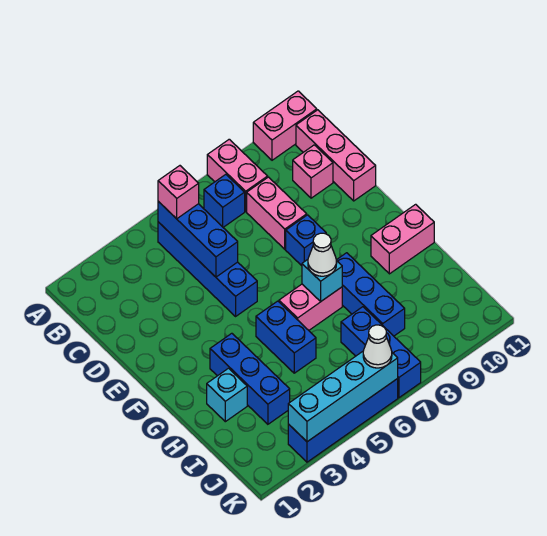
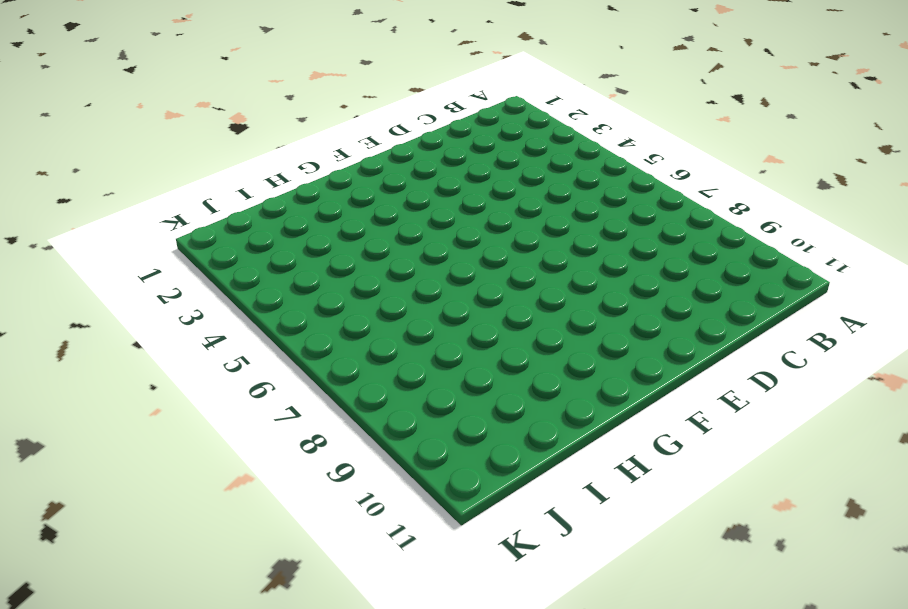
none -> pink brick A8:B8 level 1
none -> pink brick A10:A11 level 1
none -> blue brick B5:E5 level 1

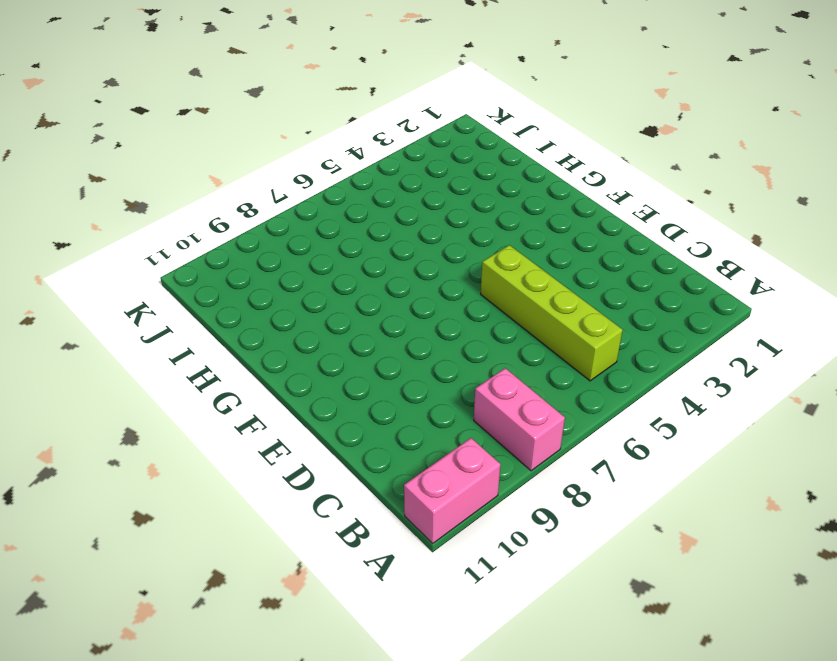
lime brick B5:E5 level 1 -> blue brick B5:E5 level 1
none -> blue brick B7 level 1
none -> pink brick B11:D11 level 1
none -> pink brick C8:D8 level 1

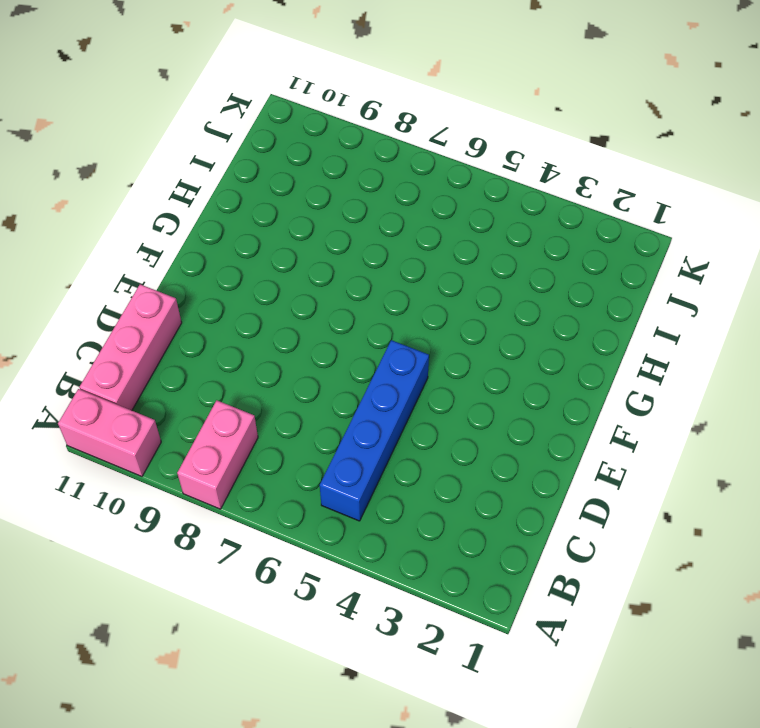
none -> blue brick B7 level 1
none -> pink brick C8:D8 level 1
none -> pink brick C10 level 1

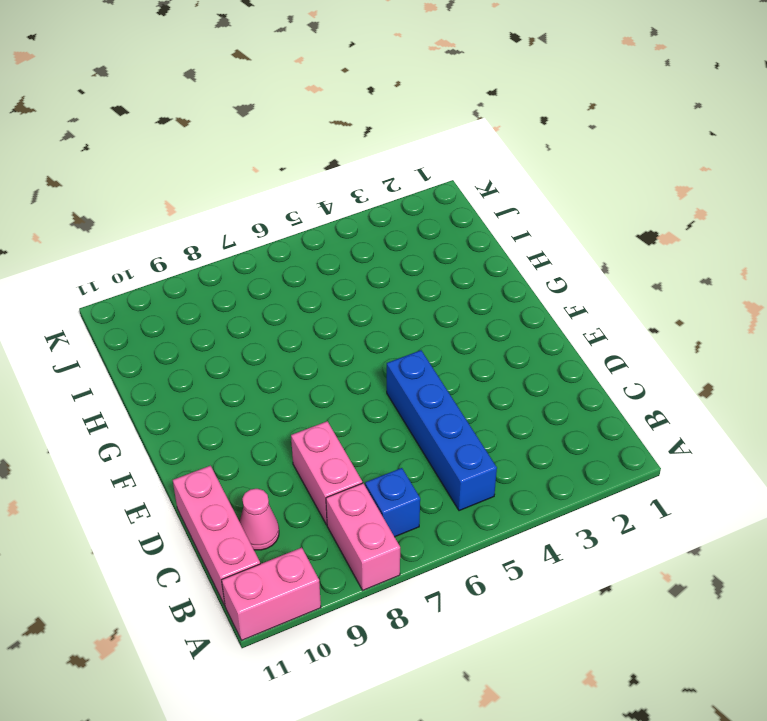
pink cone C10 level 1 -> pink brick C10 level 1
none -> blue brick E8 level 1
none -> blue brick G3:I3 level 1
none -> blue brick G5:H5 level 1

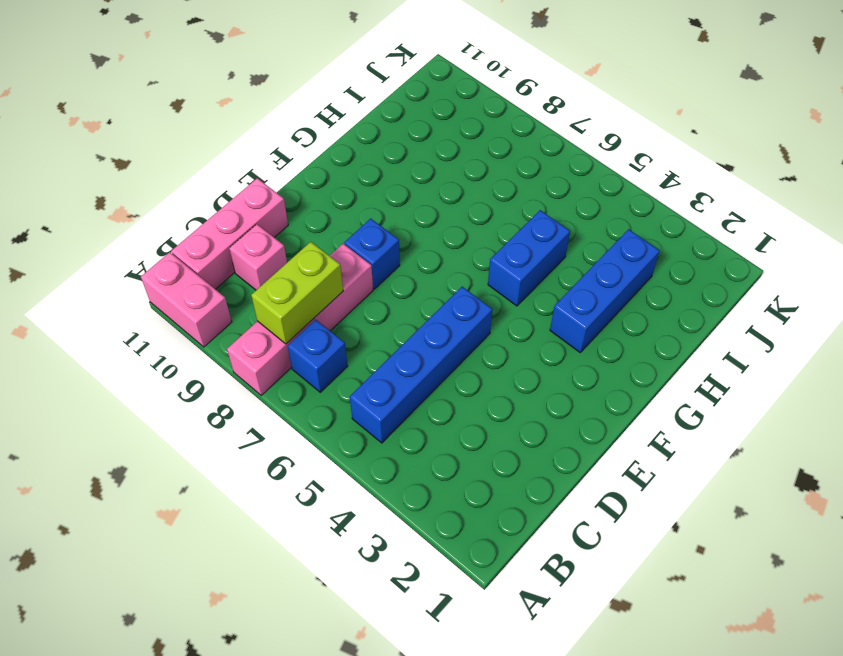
lime brick B8:C8 level 2 -> none
none -> pink brick G6:G7 level 1
none -> blue brick G8:I8 level 1
none -> pink brick G10:G11 level 1

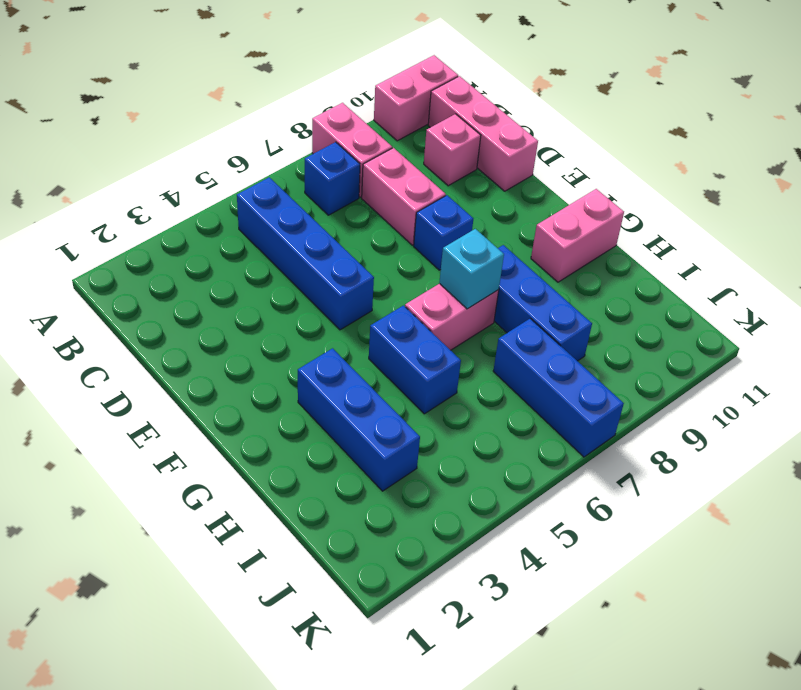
none -> cyan brick H2 level 1
none -> blue brick K3:K6 level 1
none -> blue brick B5:D5 level 2

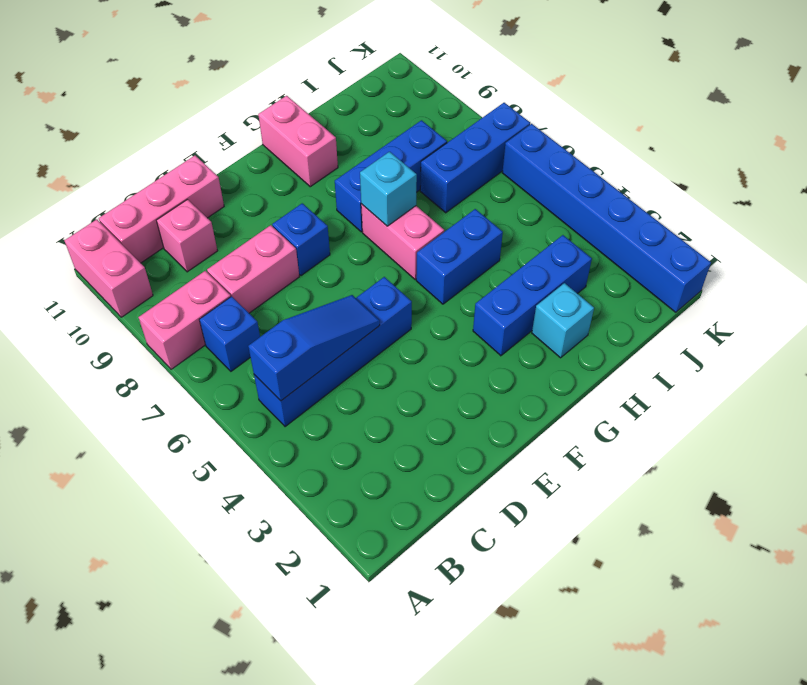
blue slope B5:D5 level 2 top B -> blue brick B5:D5 level 2
blue brick K1:K6 level 1 -> blue brick K3:K6 level 1
none -> cyan brick K3:K6 level 2
none -> pink brick B5 level 3
none -> white cone G7 level 3

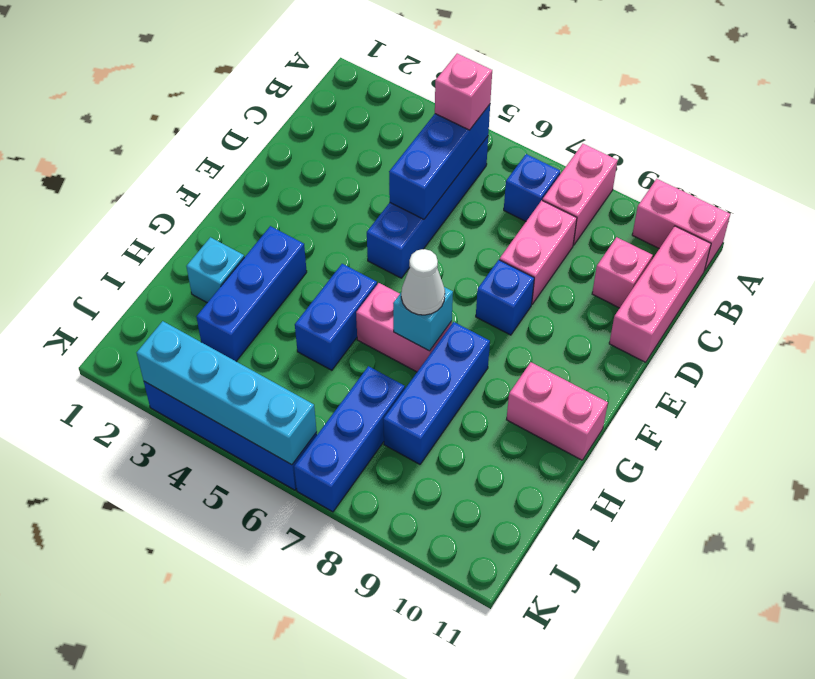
none -> white cone K6 level 3

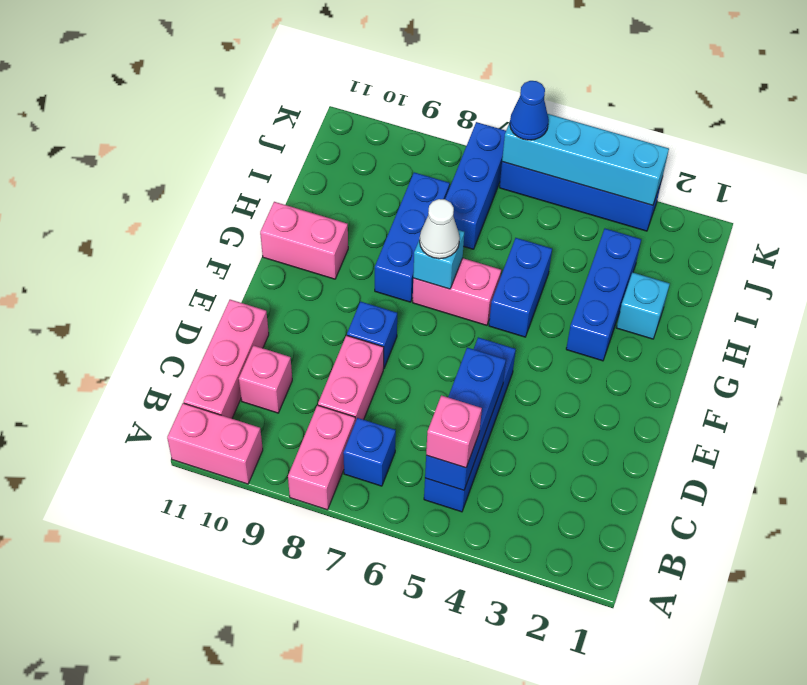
blue cone K6 level 3 -> white cone K6 level 3

